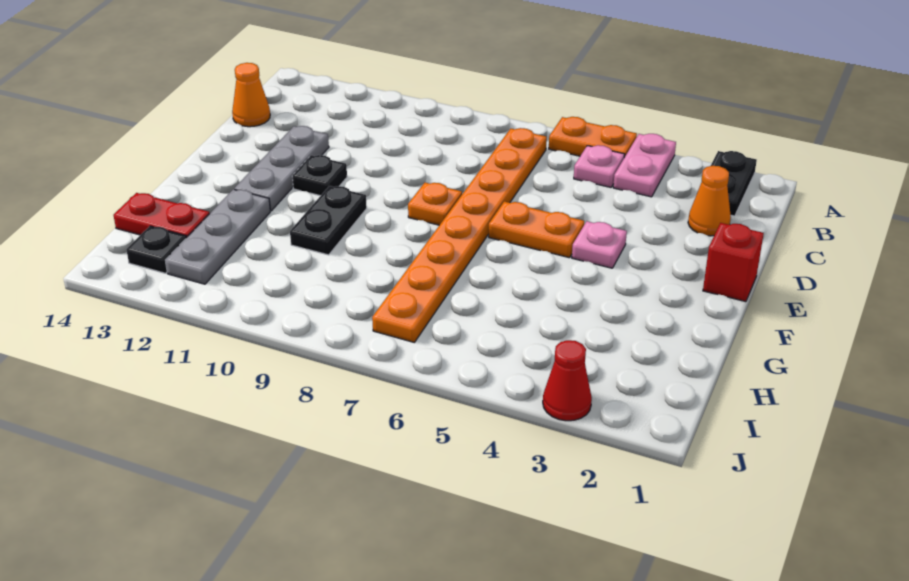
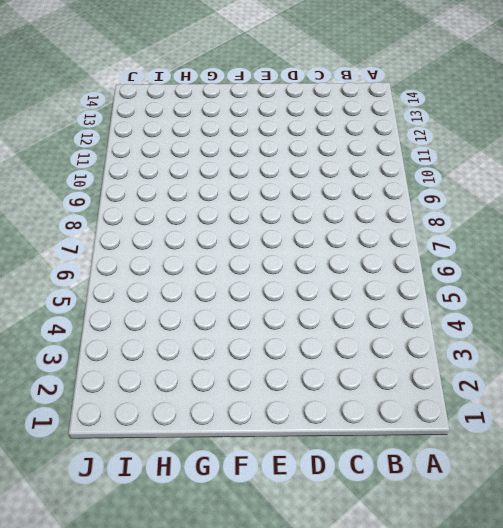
none -> black plate A2:B2 level 1
none -> pink plate A4:B4 level 1
none -> orange plate A5:A6 level 1

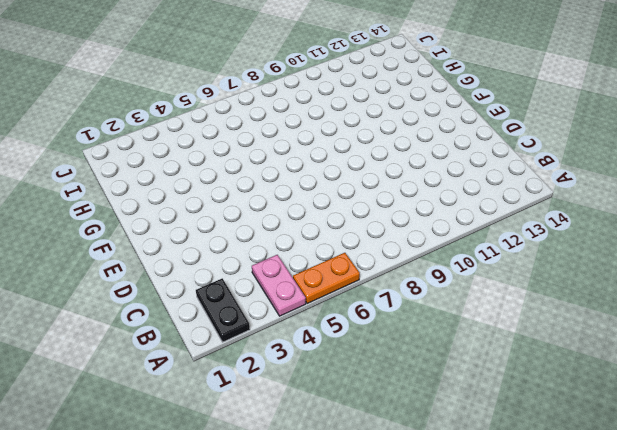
none -> pink plate B5 level 1
none -> orange plate B7:I7 level 1
none -> orange cone C2 level 1

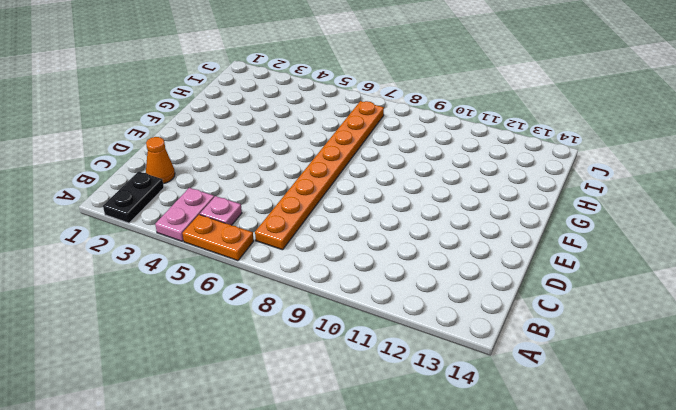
none -> orange cone C14 level 1
none -> grey plate D12:F12 level 1
none -> red brick E1 level 1

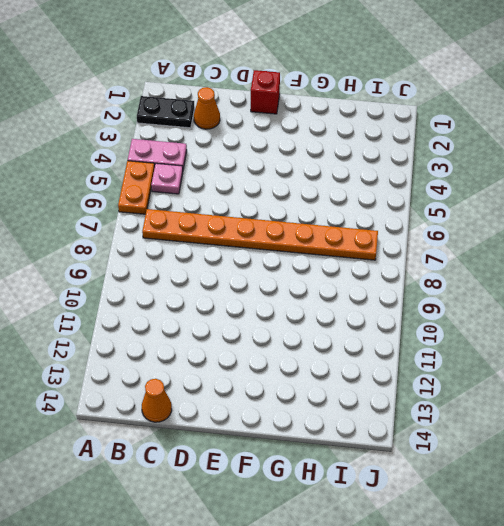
none -> grey plate D12:F12 level 1
none -> pink plate E4 level 1
none -> orange plate E5:E6 level 1

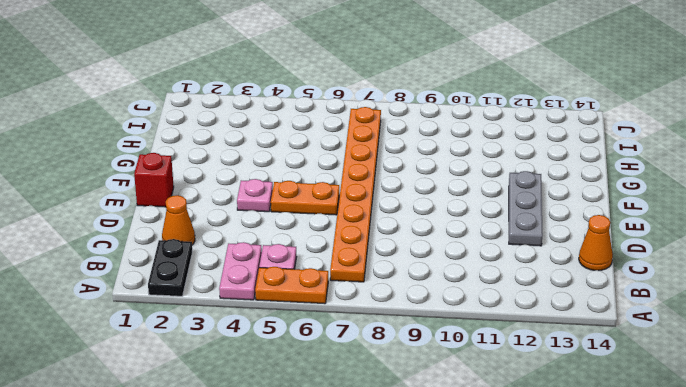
none -> orange plate E8 level 1
none -> black plate E11 level 1
none -> black plate F10:G10 level 1

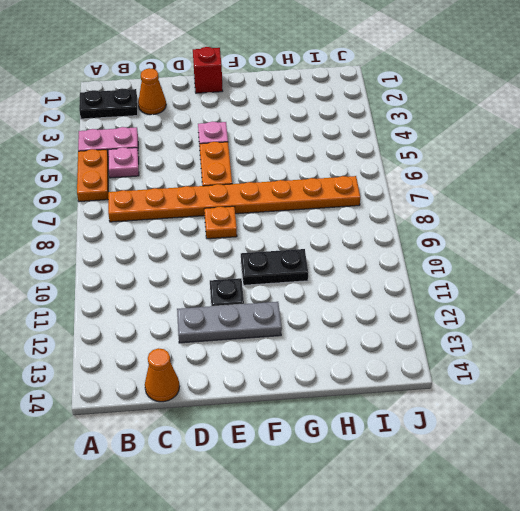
none -> grey plate G12:I12 level 1
none -> red plate H13:H14 level 1
none -> black plate I13 level 1

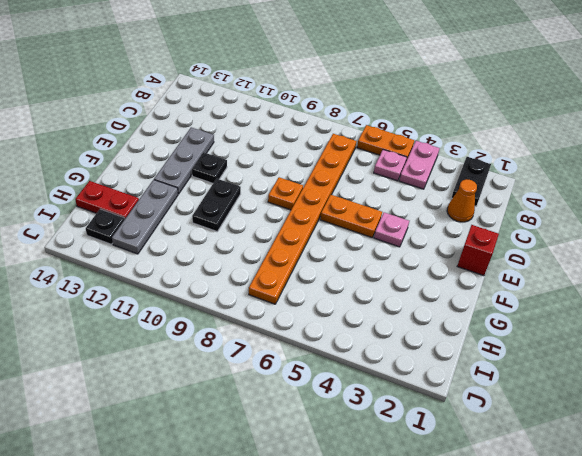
none -> orange cone C14 level 1
none -> red cone J3 level 1

